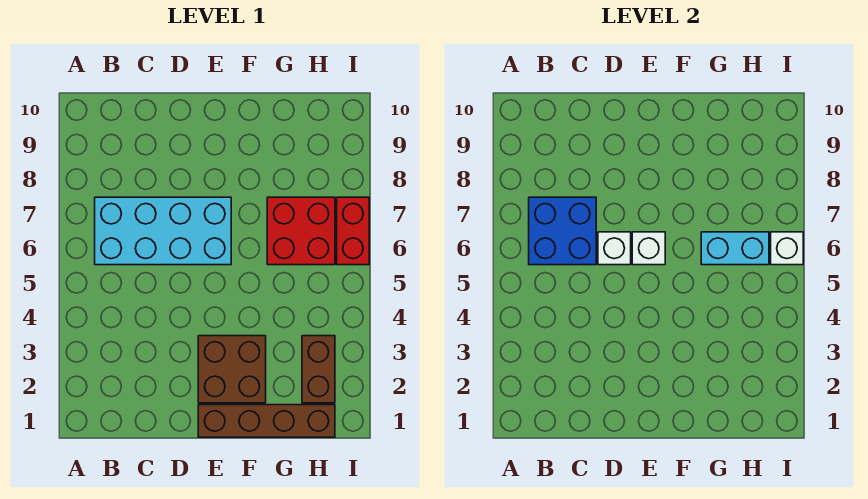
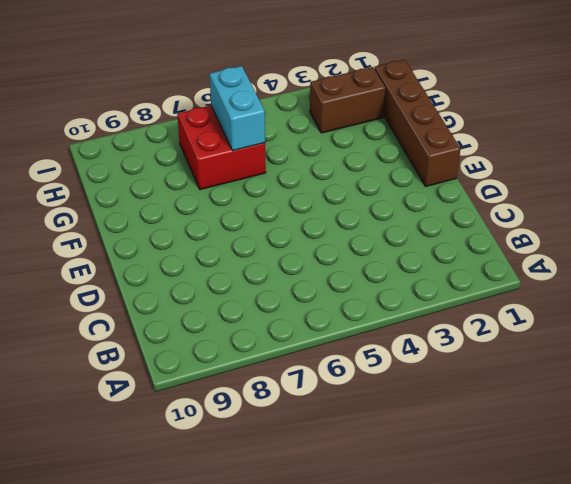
none -> cyan brick B6:E7 level 1
none -> brown brick E2:F3 level 1

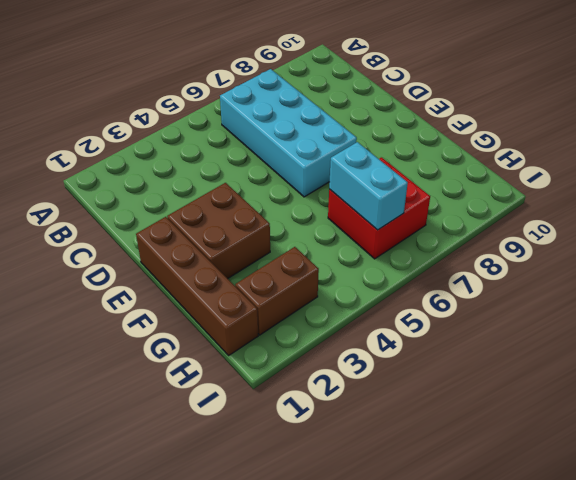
none -> red brick I6:I7 level 1
none -> blue brick B6:C7 level 2

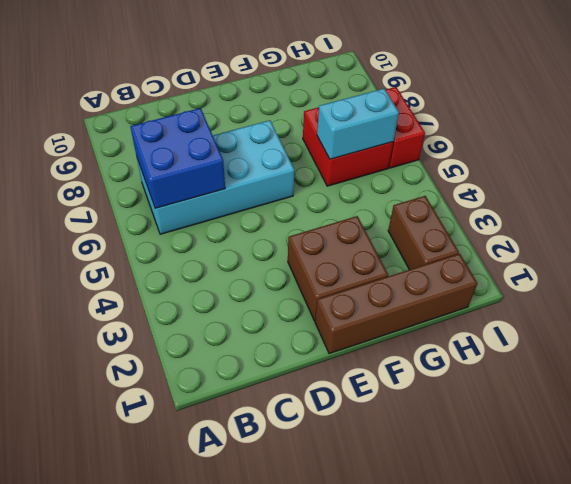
none -> white brick D6 level 2
none -> white brick E6 level 2

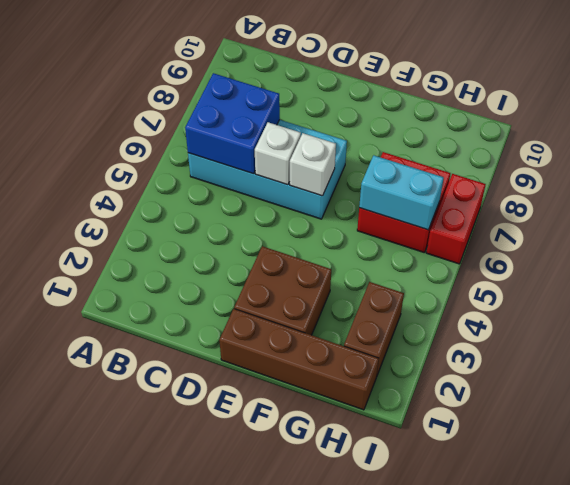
none -> white brick I6 level 2

